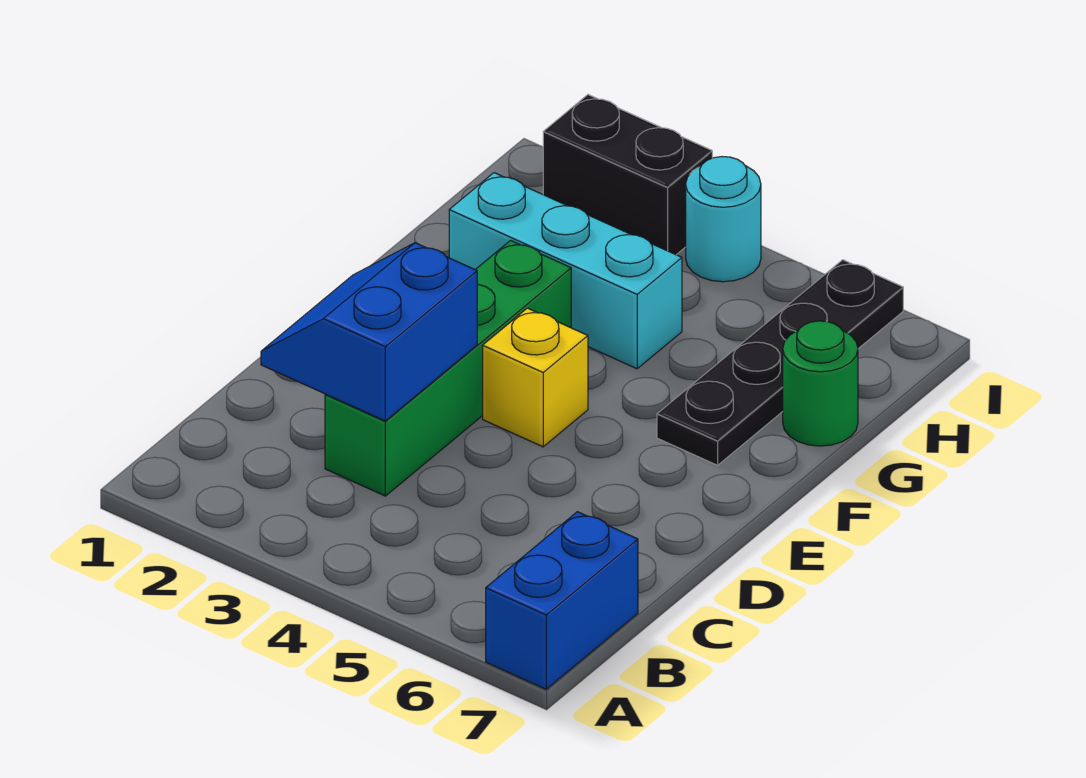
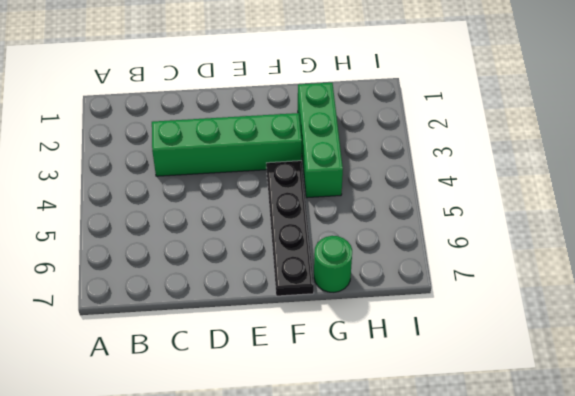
black plate F4:F7 level 1 -> black plate F6:I6 level 1
green brick G2:G4 level 1 -> cyan brick G2:G4 level 1
none -> blue brick A7:B7 level 1
none -> yellow brick E4 level 1

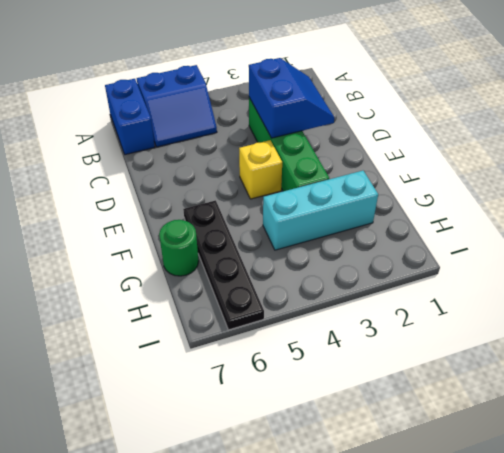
blue slope A5:B6 level 1 top A -> none
none -> black brick I2:I3 level 1
none -> cyan round brick I4 level 1

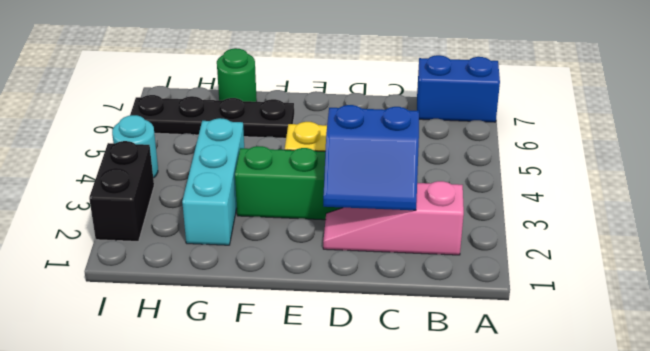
pink slope B2:D2 level 1 top B -> none

